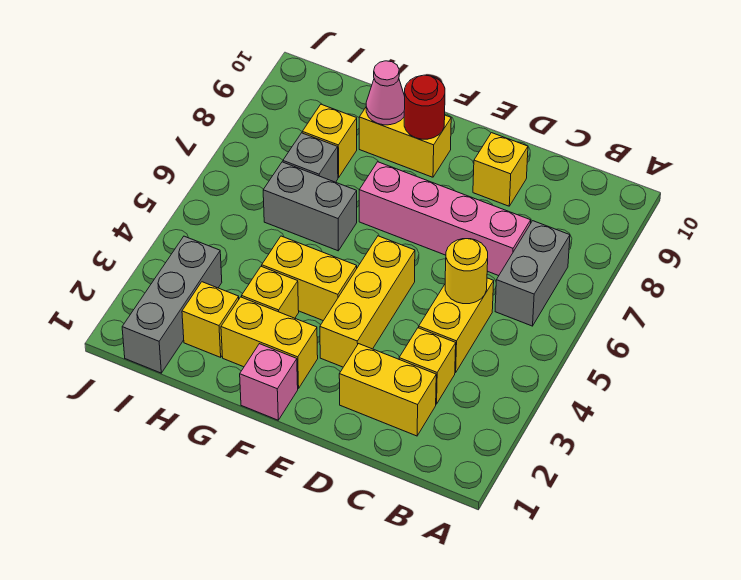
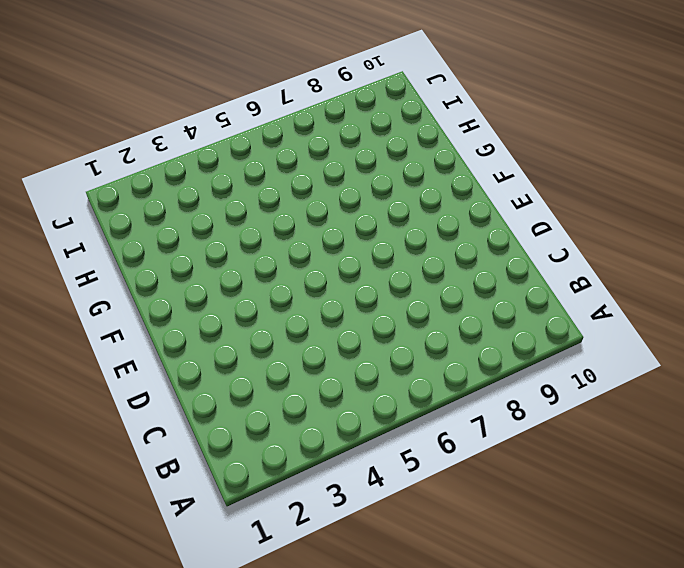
none -> grey brick B6:B7 level 1
none -> yellow brick C2:D2 level 1
none -> yellow brick C3 level 1

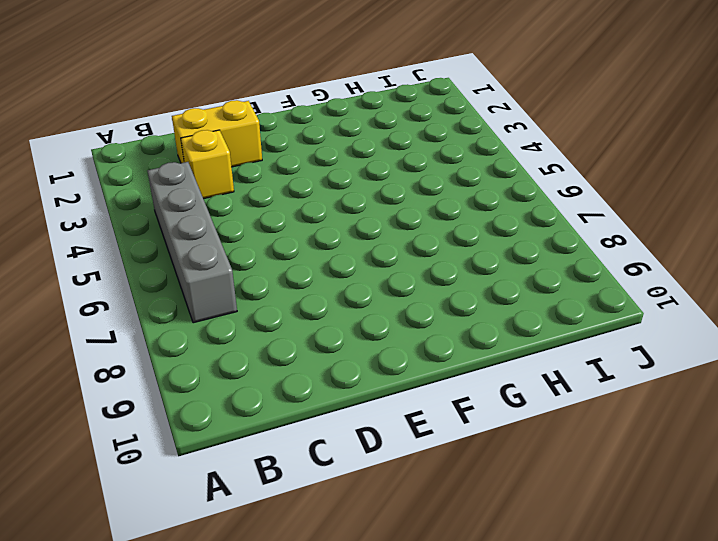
grey brick B4:B7 level 1 -> grey brick B6:B7 level 1
none -> yellow brick C4:C5 level 1
none -> pink brick C7:F7 level 1
none -> yellow brick D9 level 1

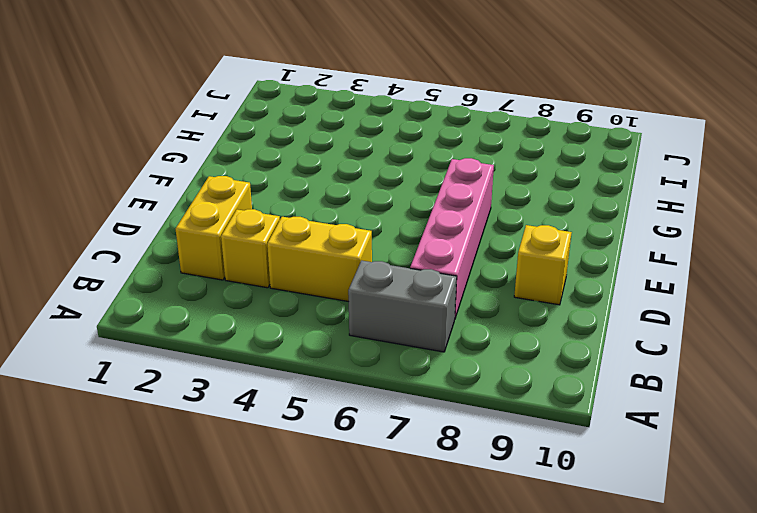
none -> yellow brick E3:E5 level 1
none -> pink brick F1 level 1
none -> yellow brick F2:G2 level 1

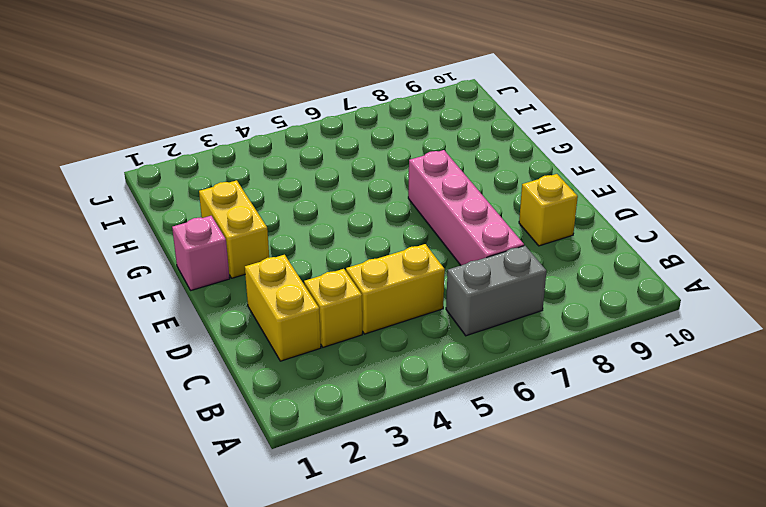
none -> yellow brick E3:E5 level 1
none -> yellow brick F4:G4 level 1
none -> yellow brick F9:G9 level 1

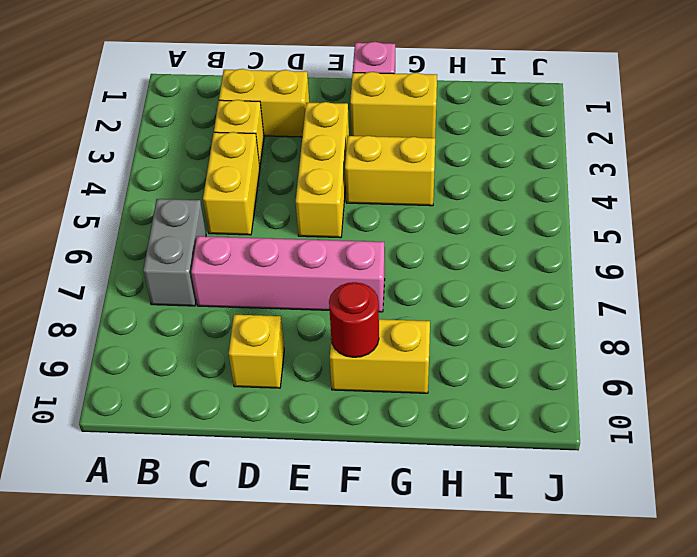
none -> yellow brick G3 level 1
none -> grey brick G6:H6 level 1
none -> yellow brick H2 level 1

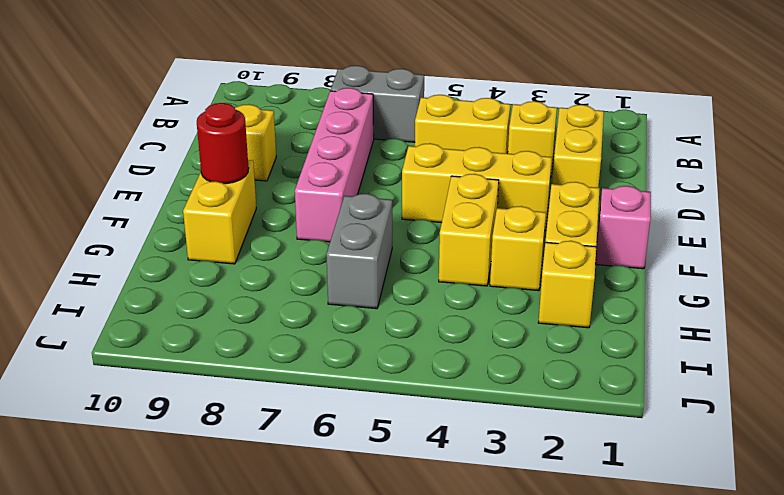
none -> grey brick H7 level 1
none -> yellow brick H8 level 1
none -> grey brick I1:I3 level 1

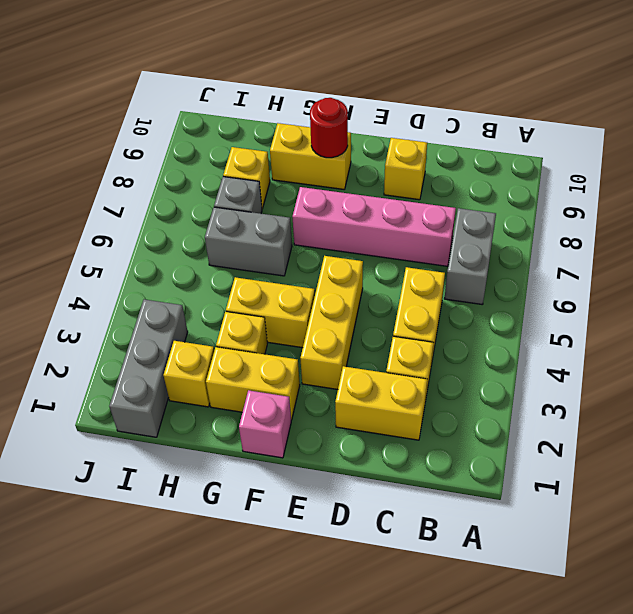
none -> yellow round brick C5 level 2
none -> pink cone G9 level 2

